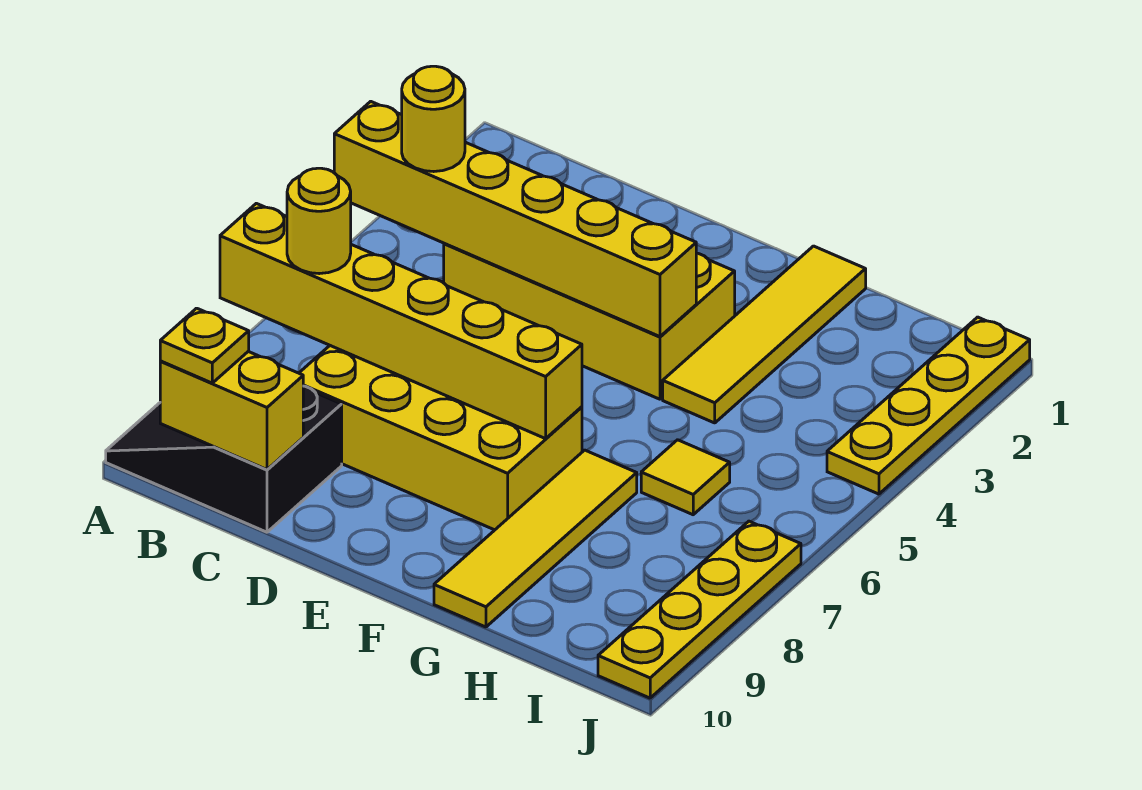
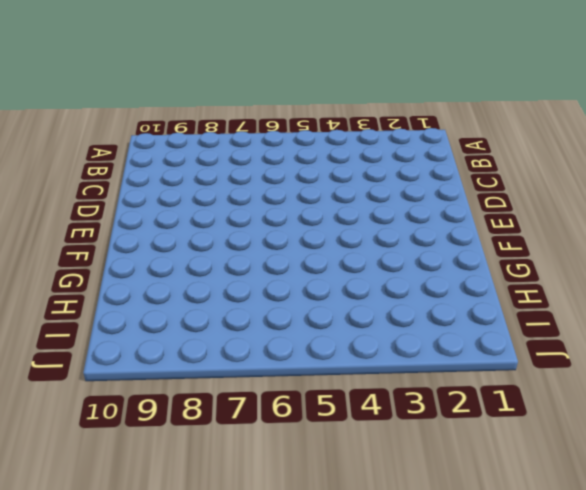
none -> black slope A9:C10 level 1 top C
none -> yellow brick C3:F4 level 1
none -> yellow brick C7:F8 level 1

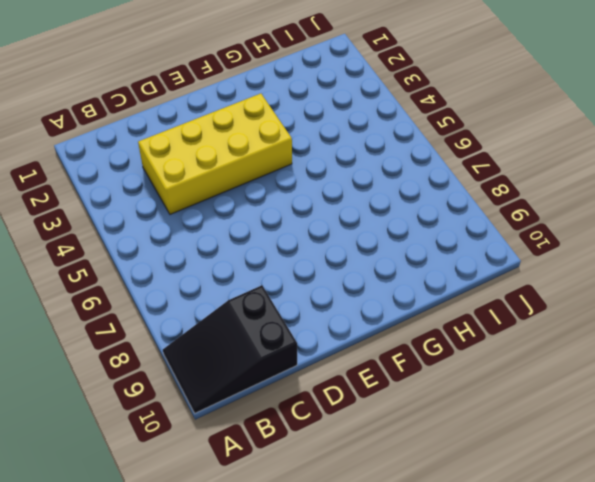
none -> yellow brick C7:F8 level 1
none -> yellow tile G1:G4 level 1
none -> yellow tile G7:G10 level 1

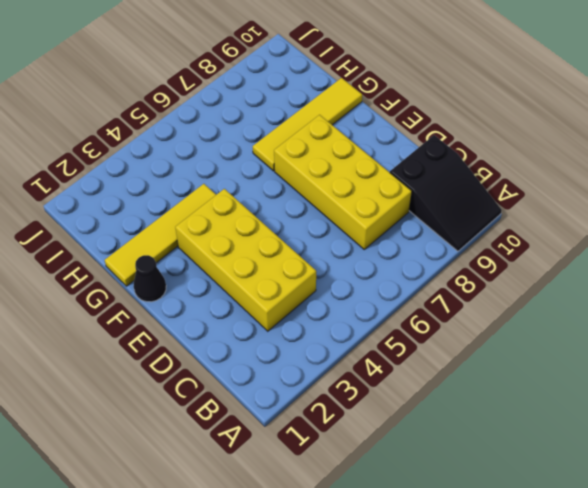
black cone F1 level 1 -> none
none -> yellow tile H6 level 1
none -> yellow plate J1:J4 level 1
none -> yellow plate J7:J10 level 1

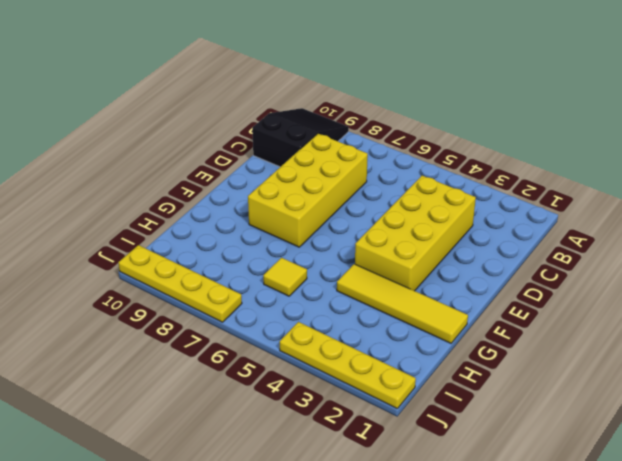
none -> yellow tile G7:G10 level 1
none -> yellow brick A4:F4 level 2
none -> yellow brick A7:F7 level 2

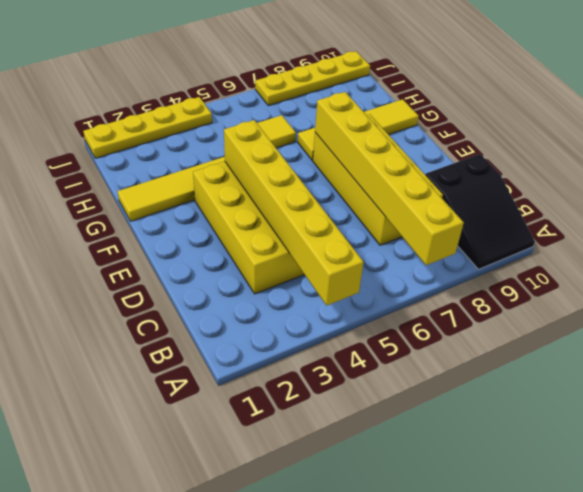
none -> yellow brick B10:C10 level 2
none -> yellow round brick B4 level 3
none -> yellow round brick B7 level 3

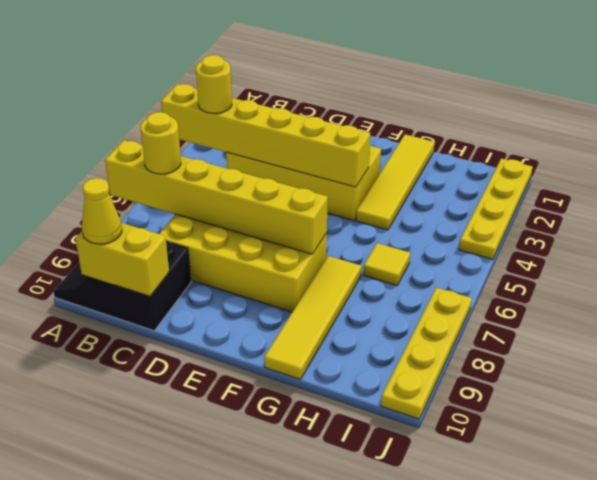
yellow cone B10 level 3 -> yellow plate B10 level 3

